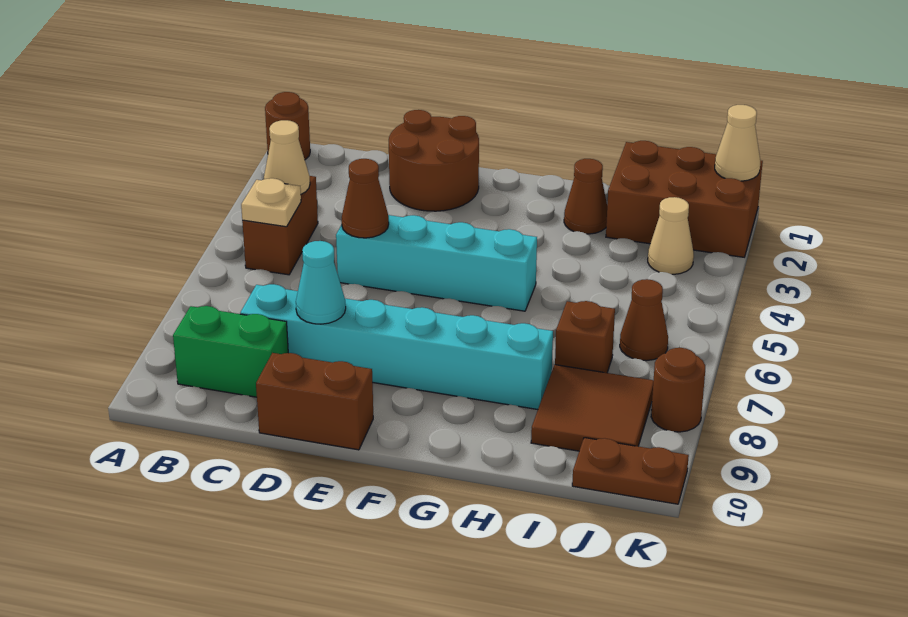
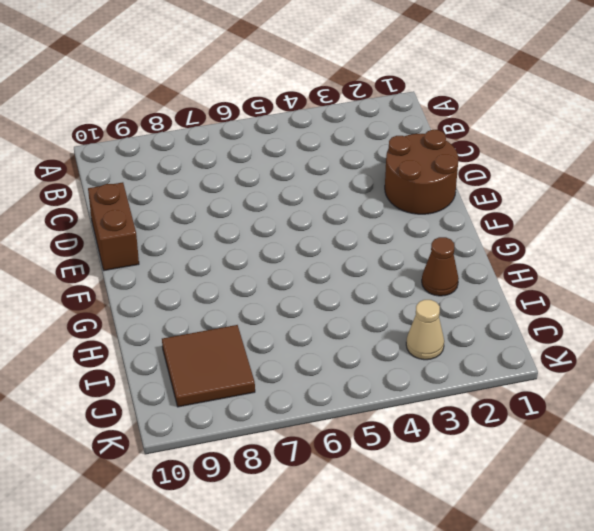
none -> brown round brick A1 level 1
none -> brown brick B4:B5 level 1
none -> green brick B9:C9 level 1

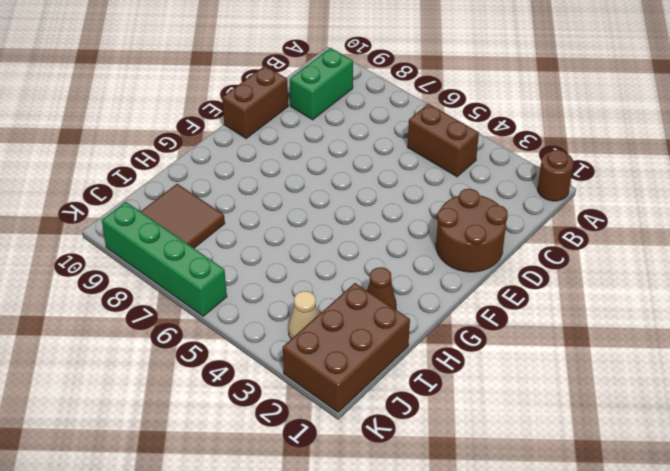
green brick K6:K9 level 1 -> brown round brick K8 level 1
none -> cyan brick C8:H8 level 1
none -> cyan brick D5:G5 level 1
none -> brown brick I7 level 1

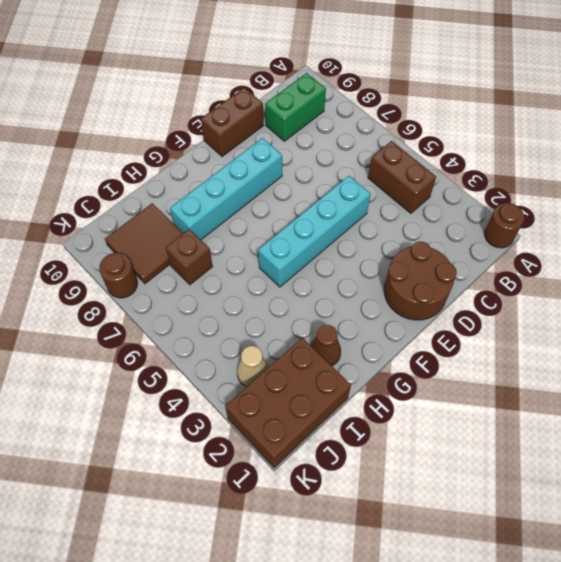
cyan brick E8:H8 level 1 -> cyan brick C8:H8 level 1
none -> brown cone J6 level 1
none -> brown plate J10:K10 level 1
none -> tan cone B4 level 2

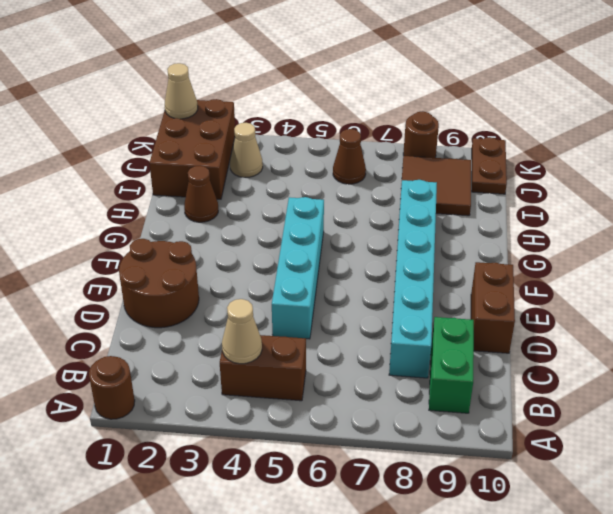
none -> brown brick I7 level 1
none -> tan plate B5 level 2
none -> brown cone D5 level 2

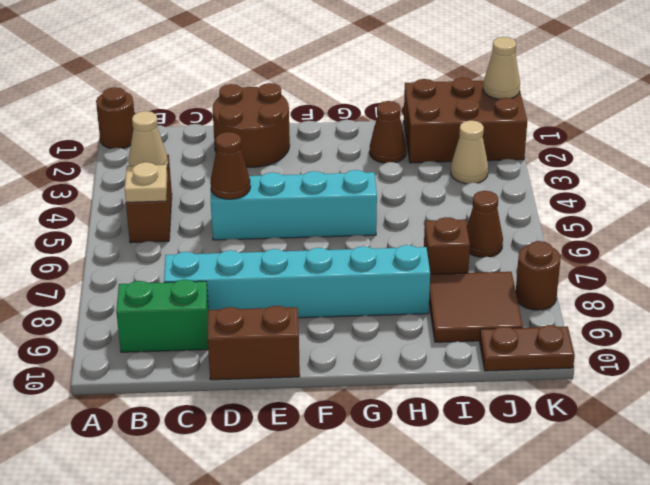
none -> cyan cone D8 level 2

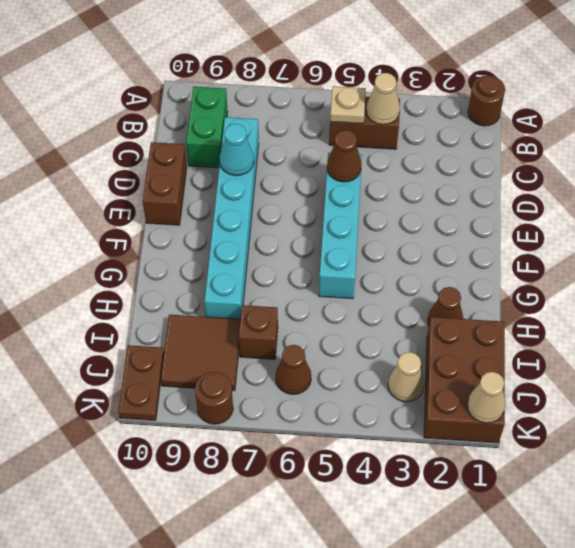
none -> brown round brick D1:E2 level 1

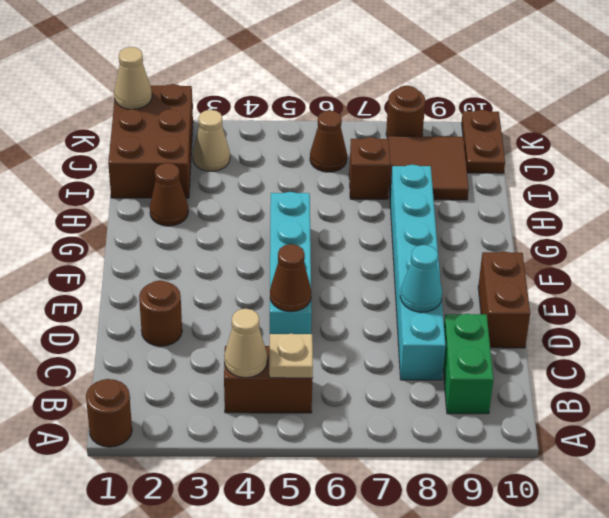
brown round brick D2 level 1 -> brown round brick D1:E2 level 1

